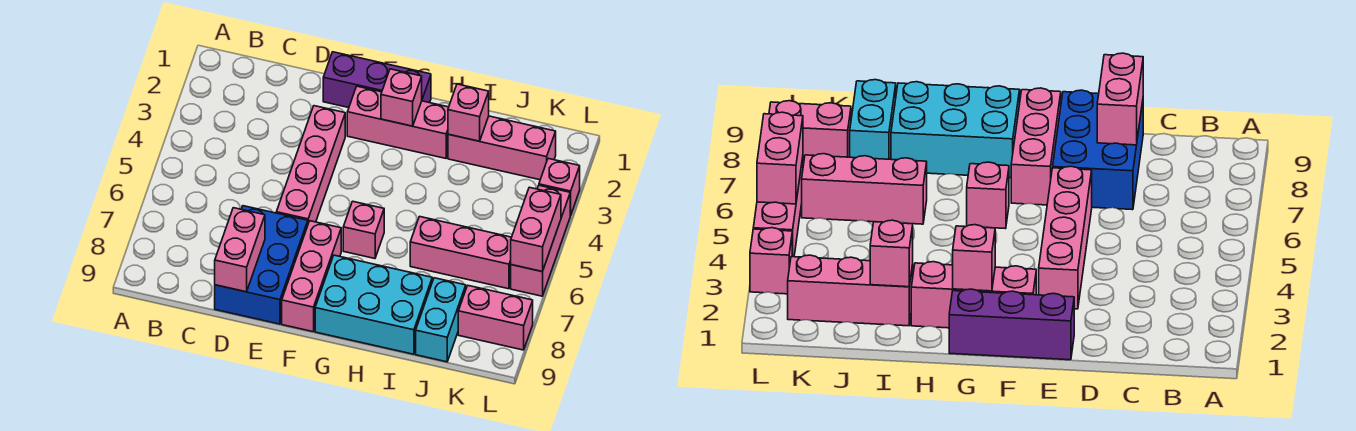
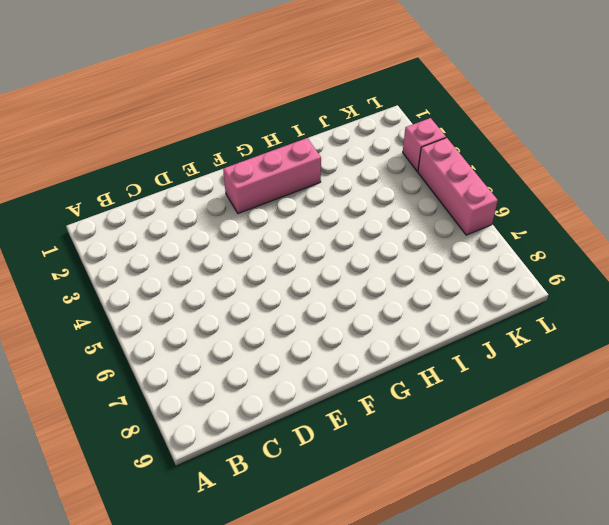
none -> blue brick D7:E9 level 1
none -> purple brick E1:G1 level 1
none -> pink brick E3:E6 level 1

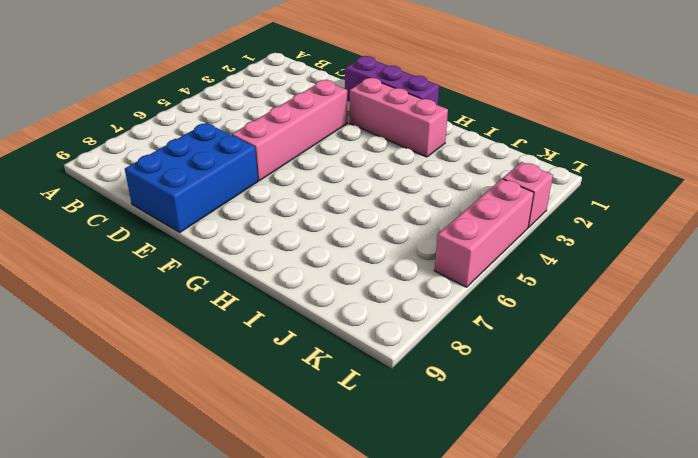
none -> pink brick F7:F9 level 1
none -> pink brick G6 level 1
none -> cyan brick G8:I9 level 1

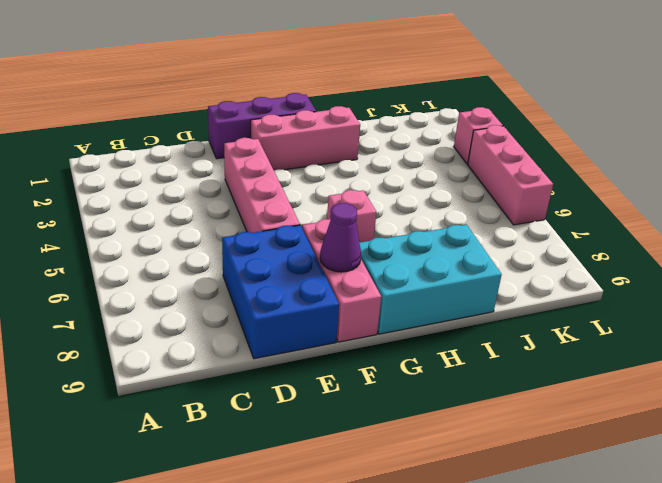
purple cone F8 level 2 -> none
none -> pink brick I2:K2 level 1
none -> pink brick I6:K6 level 1
none -> cyan brick J8:J9 level 1

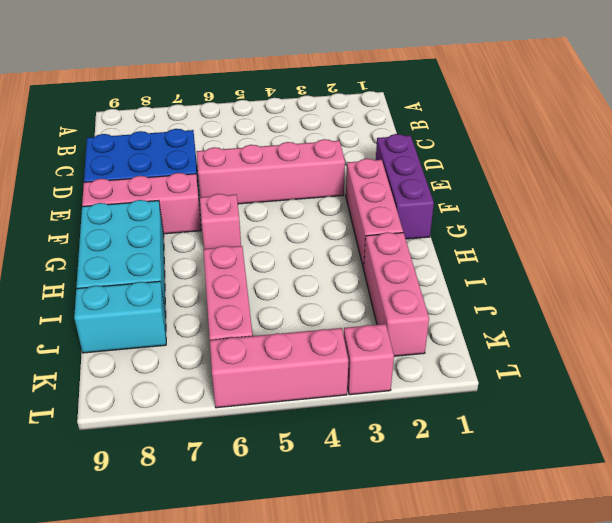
none -> pink brick K8:L8 level 1
none -> pink brick D8:D9 level 2
none -> pink brick G2 level 2

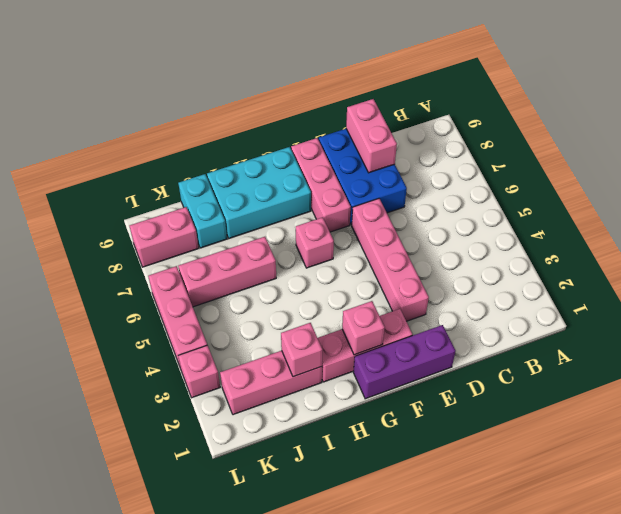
none -> pink brick L5:L6 level 2

